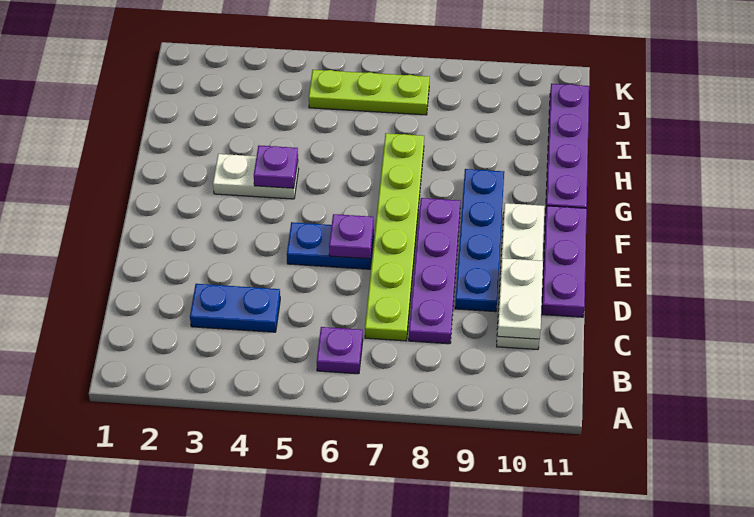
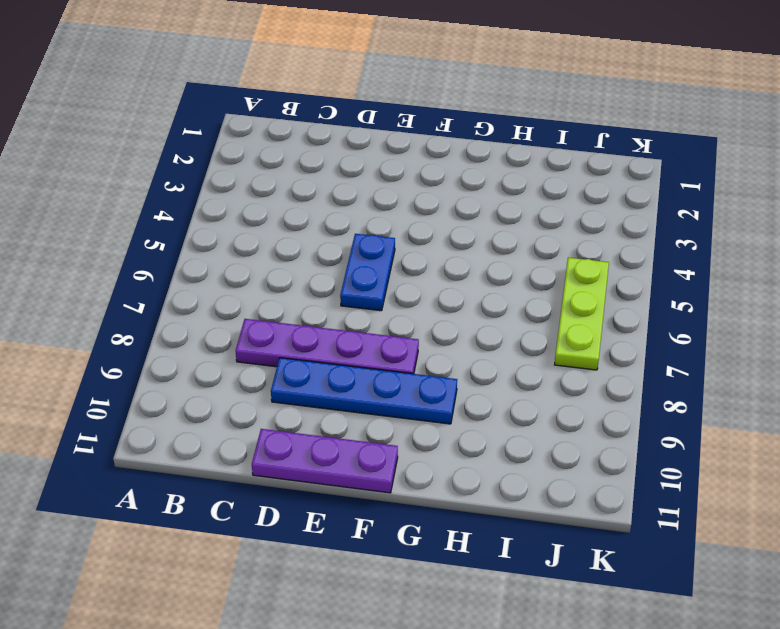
none -> purple plate B6 level 1
none -> blue plate C3:C4 level 1
none -> lime plate C7:H7 level 1

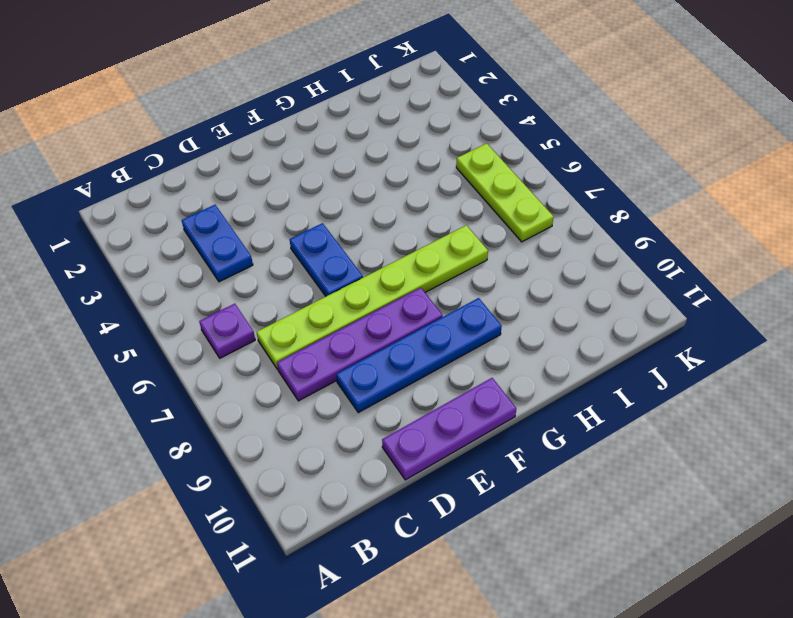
none -> white plate C10:F10 level 1
none -> white plate G3:G4 level 1
none -> purple plate G11:J11 level 1

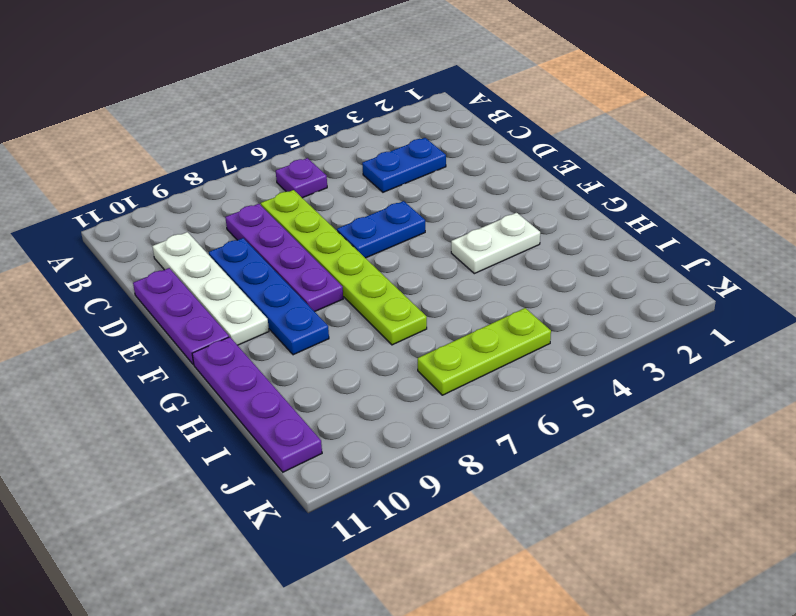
none -> white plate C10:D10 level 2
none -> purple plate E6 level 2
none -> purple plate G4 level 2

